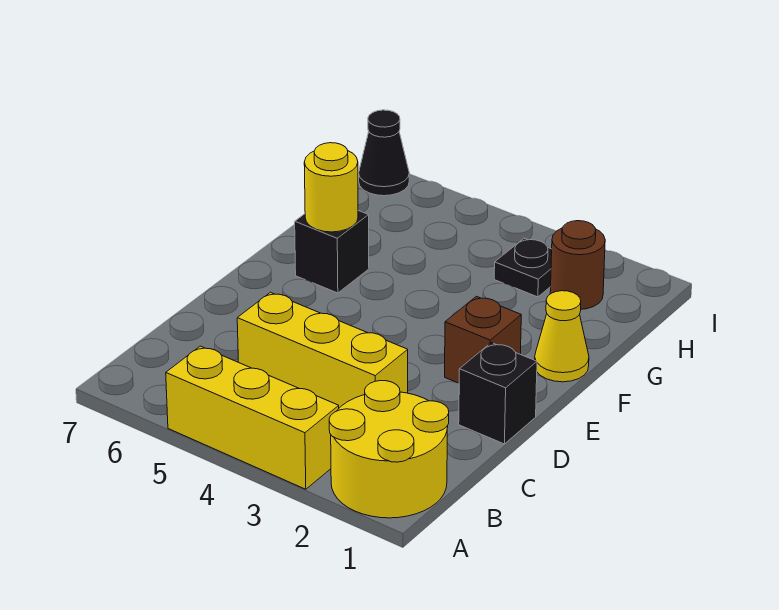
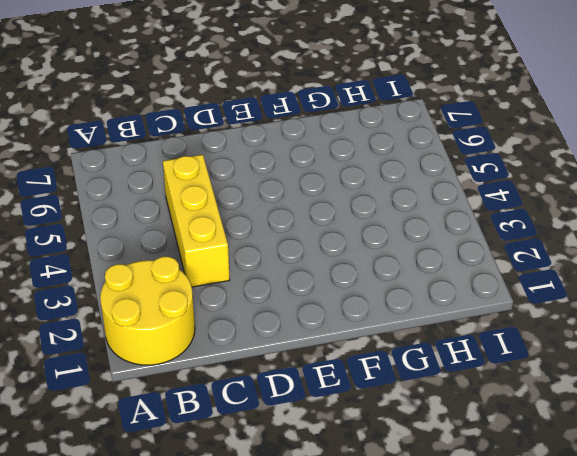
none -> yellow brick A3:A5 level 1
none -> black brick D1 level 1

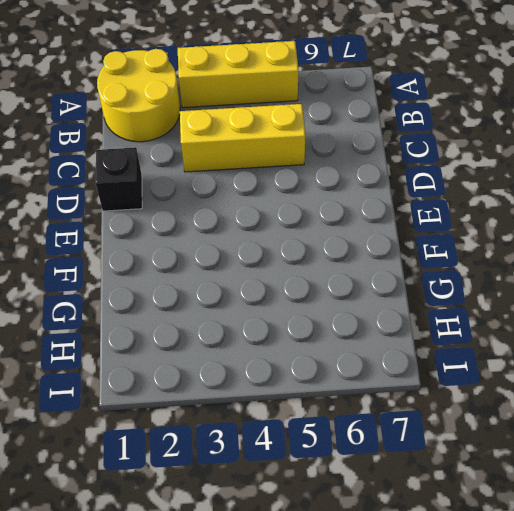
none -> brown brick E2 level 1
none -> yellow cone F1 level 1

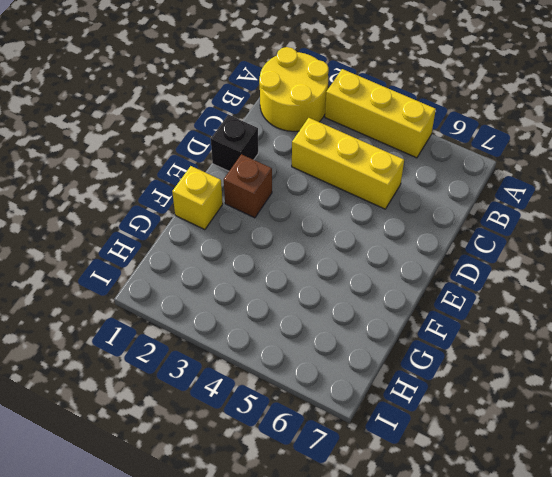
yellow brick F1 level 1 -> yellow cone F1 level 1
none -> black brick F6 level 1
none -> brown round brick H2 level 1

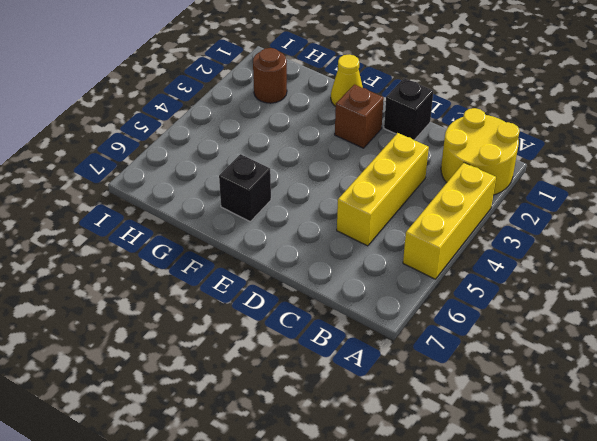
none -> black plate H3 level 1
none -> black cone I7 level 1

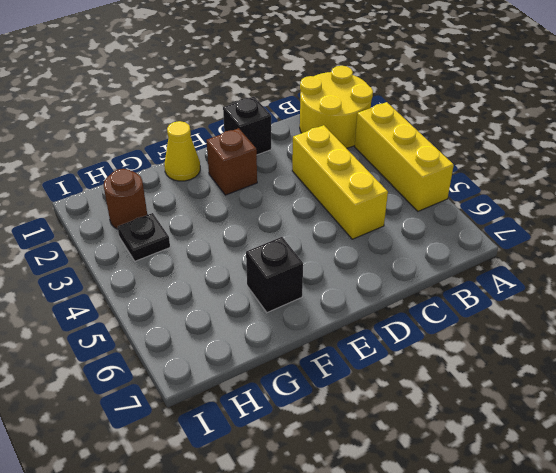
none -> black cone I7 level 1
none -> yellow round brick F6 level 2

